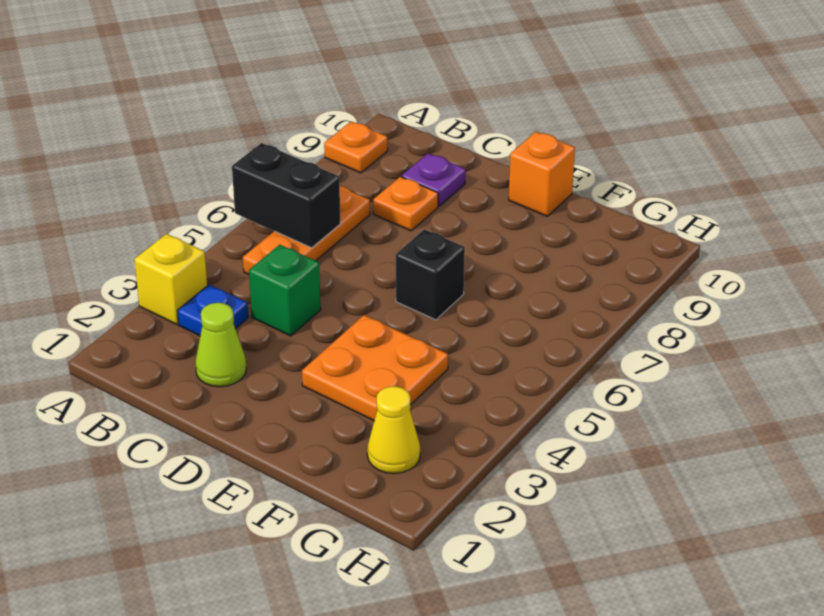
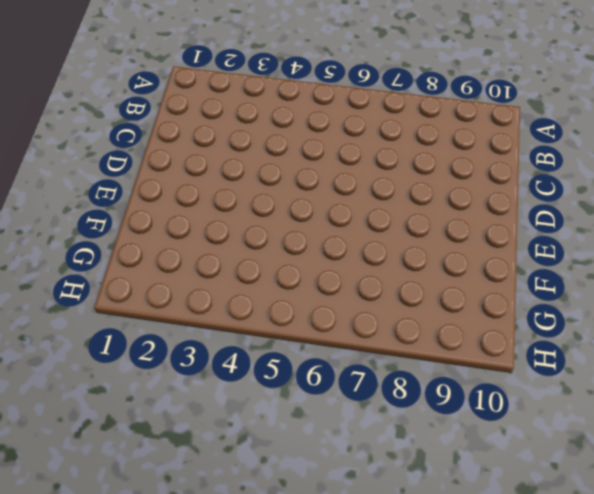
none -> yellow brick A3 level 1
none -> orange plate A9 level 1
none -> blue plate B3 level 1

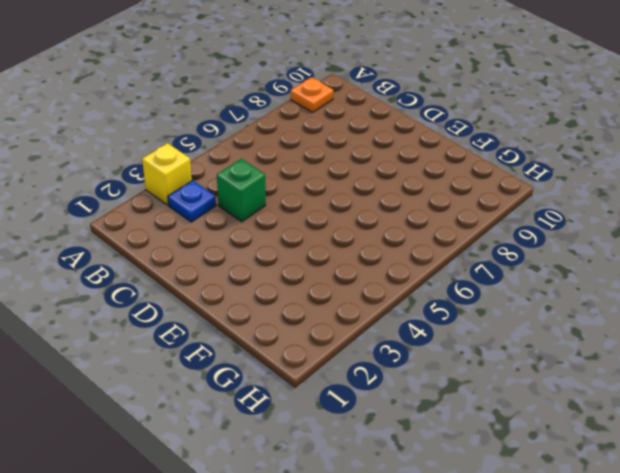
none -> orange plate B5:B7 level 1
none -> lime cone C2 level 1
none -> orange plate C8 level 1

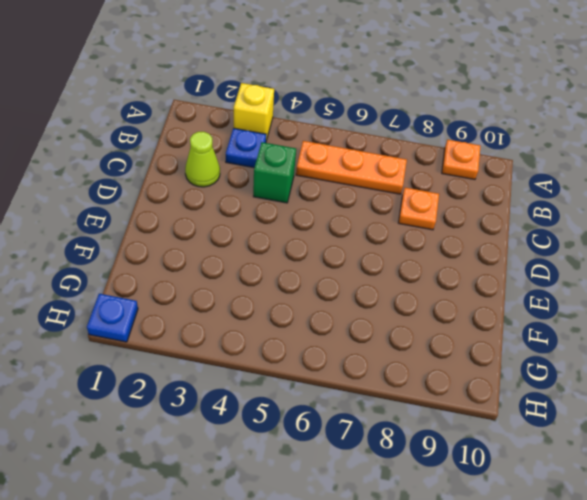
blue plate H1 level 1 -> none
none -> purple plate C9 level 1
none -> orange plate E3:F4 level 1
none -> black brick E6 level 1

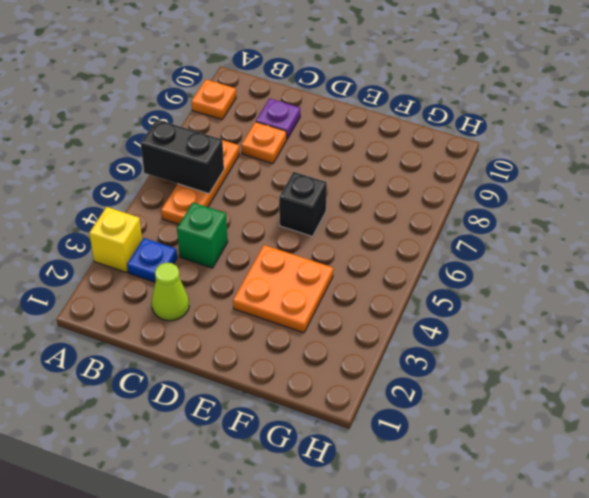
none -> orange brick E10 level 1
none -> yellow cone G2 level 1

